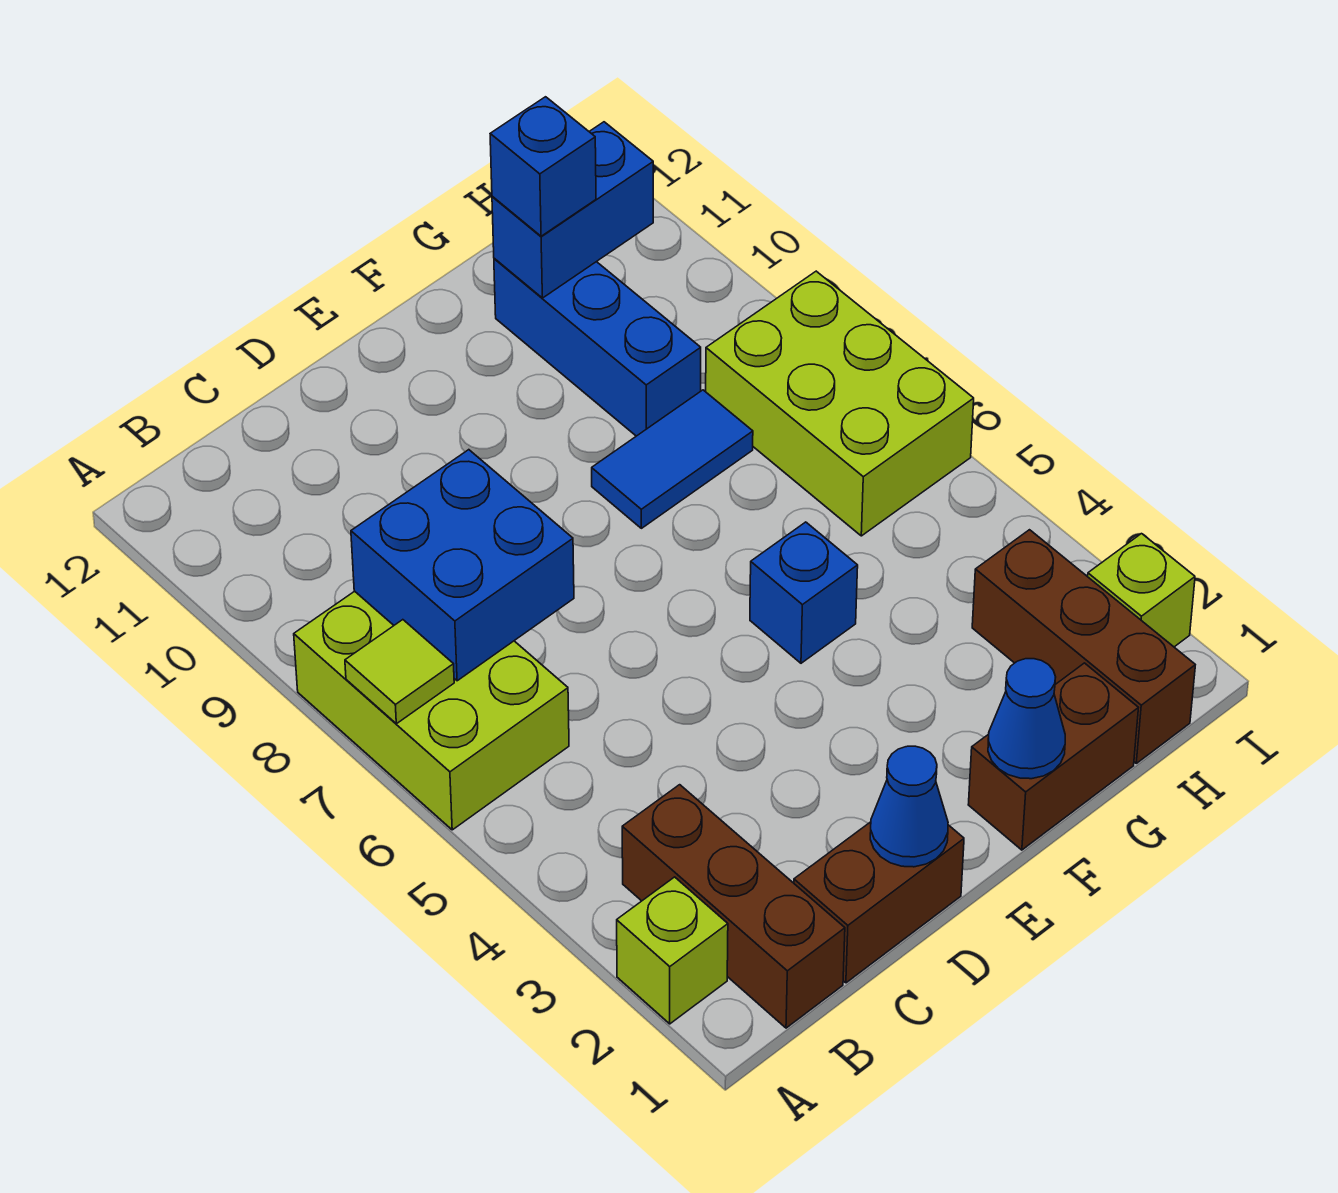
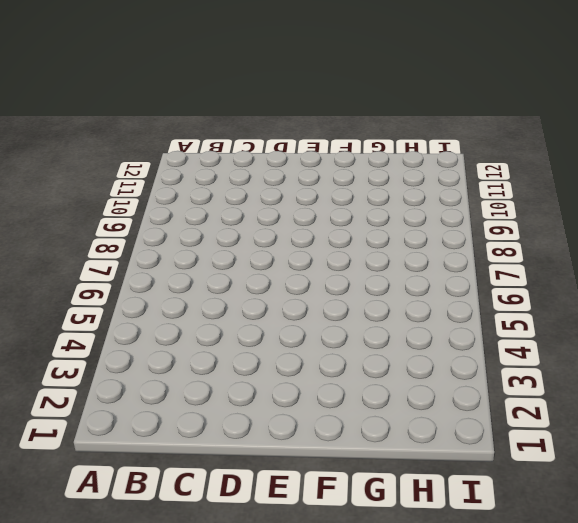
none -> lime brick A2 level 1
none -> lime brick A6:B8 level 1
none -> brown brick B1:B3 level 1

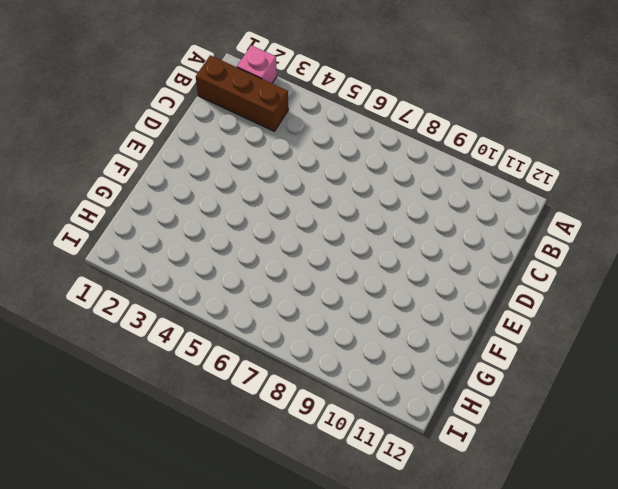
pink brick A2 level 1 -> lime brick A2 level 1
none -> lime brick A6:B8 level 1
none -> brown brick C1:D1 level 1
none -> brown brick F1:G1 level 1

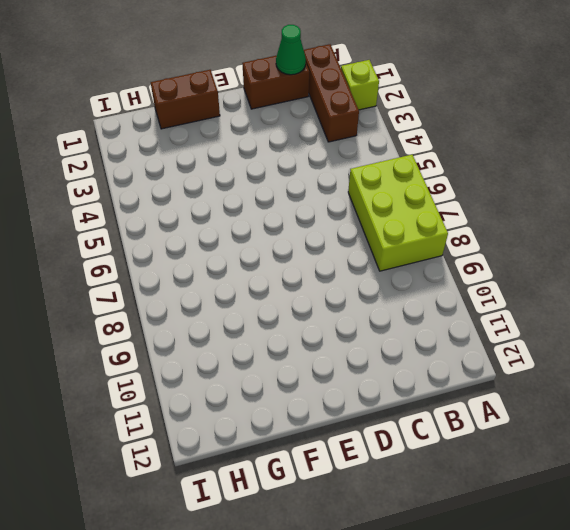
green cone C1 level 2 -> none
none -> blue brick F5 level 1
none -> blue tile F8:G8 level 1
none -> blue brick G9:G11 level 1

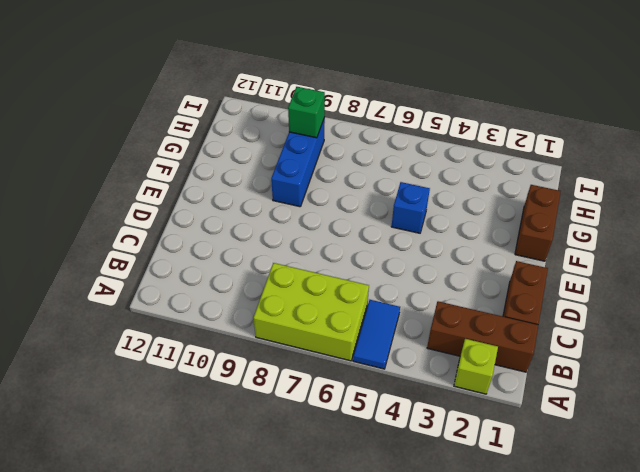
blue tile A5:B5 level 1 -> blue tile F8:G8 level 1
blue brick F9:H9 level 1 -> blue brick G9:G11 level 1
green brick H9 level 2 -> none
none -> brown brick H1:H3 level 1
none -> lime brick H6:I8 level 1
none -> lime brick I2 level 1

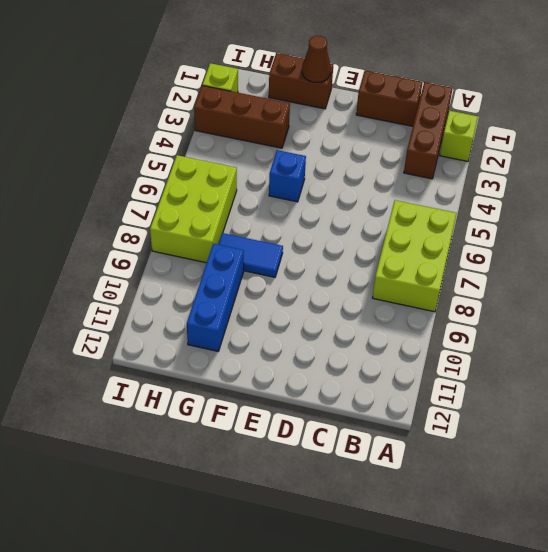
brown cone F1 level 2 -> blue cone F1 level 2
brown brick G3:I3 level 1 -> brown brick H1:H3 level 1
none -> lime tile A7 level 2
none -> blue brick B7:C8 level 2
none -> blue cone D1 level 2

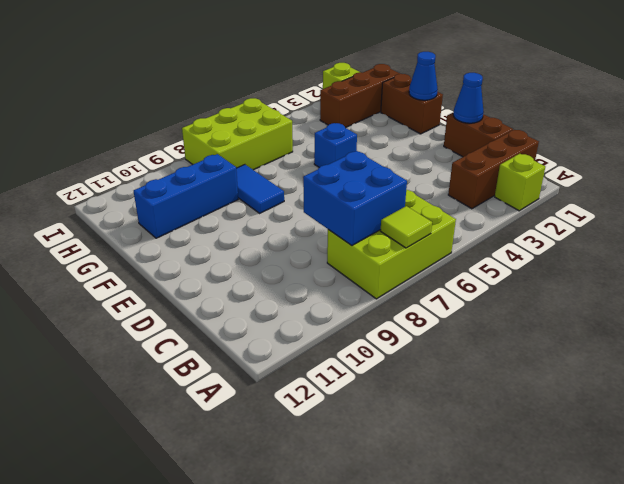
none -> blue brick G11:H11 level 2
none -> blue brick G11 level 3

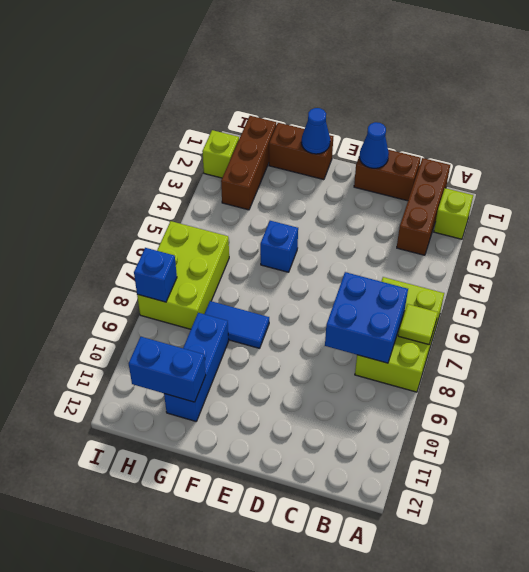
blue brick I8 level 2 -> blue brick G11 level 3

